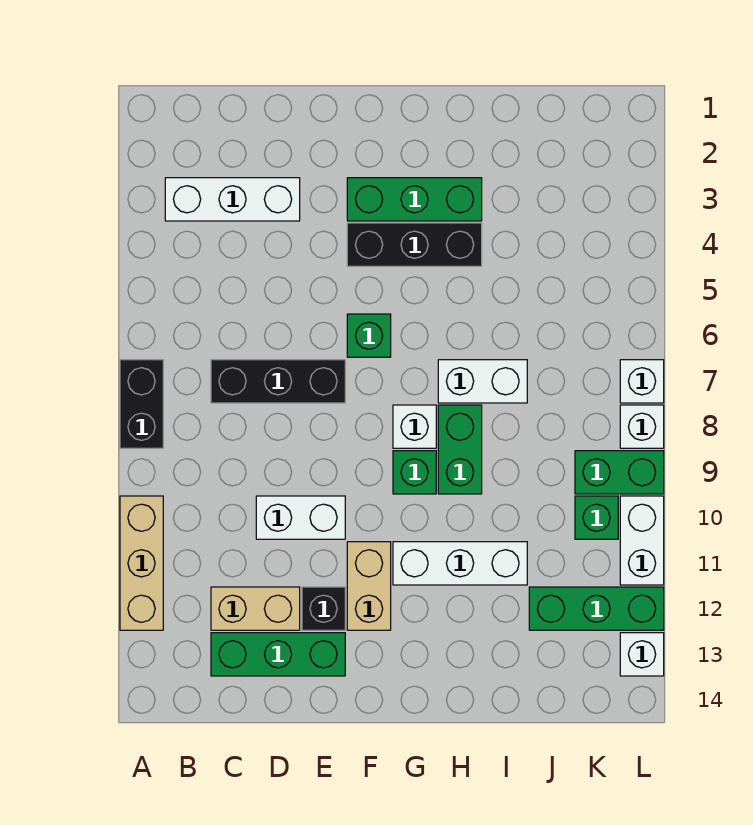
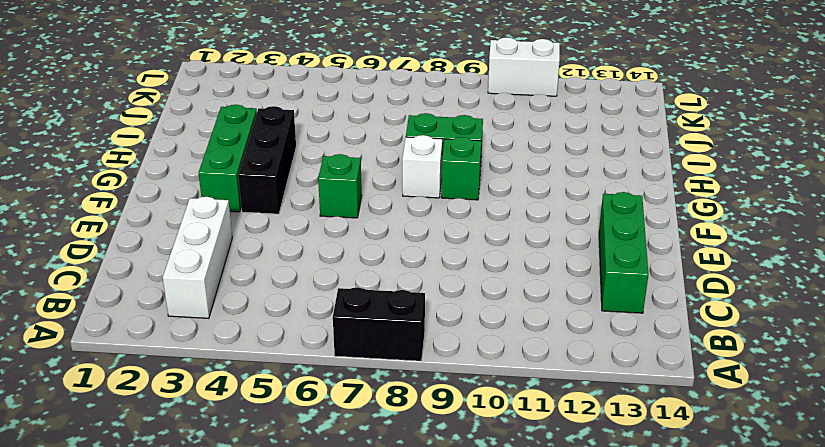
none -> tan brick A10:A12 level 1
none -> black brick C7:E7 level 1
none -> tan brick C12:D12 level 1

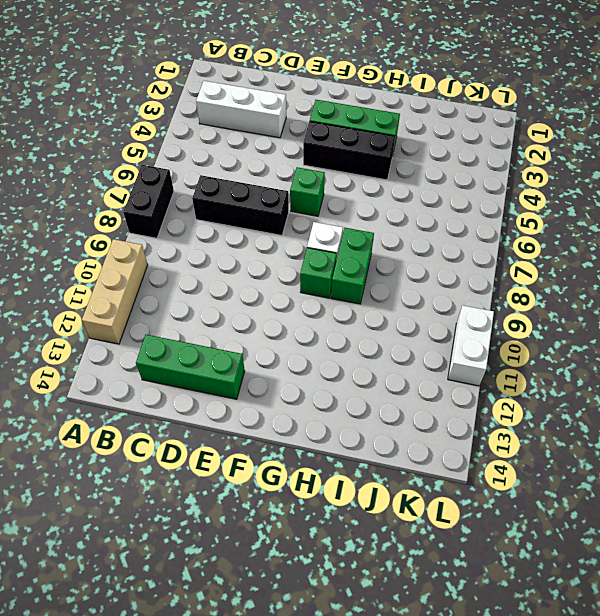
none -> tan brick C12:D12 level 1
none -> white brick D10:E10 level 1
none -> black brick E12 level 1

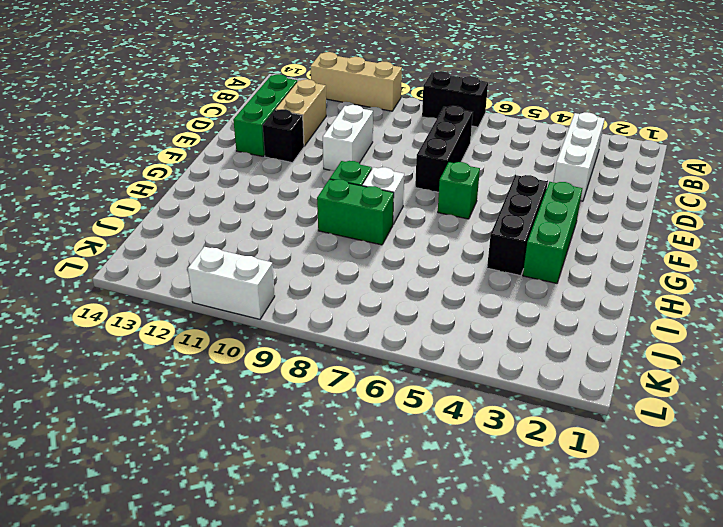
none -> tan brick F11:F12 level 1
none -> white brick G11:I11 level 1
none -> white brick H7:I7 level 1

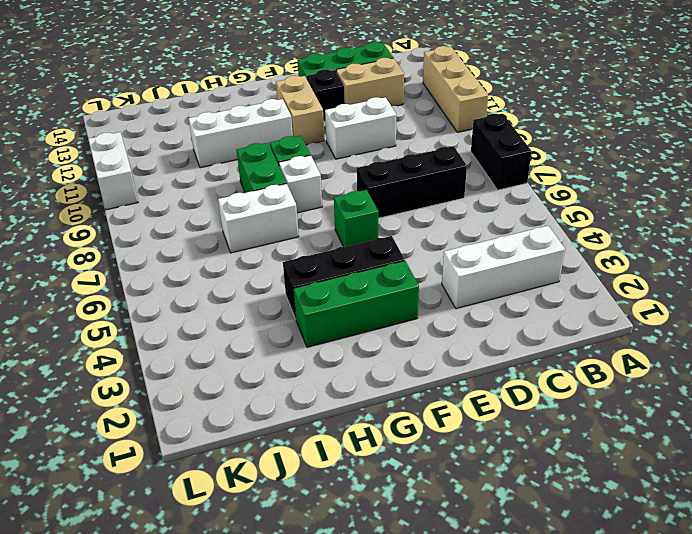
none -> green brick J12:L12 level 1
none -> green brick K9:L9 level 1
none -> green brick K10 level 1

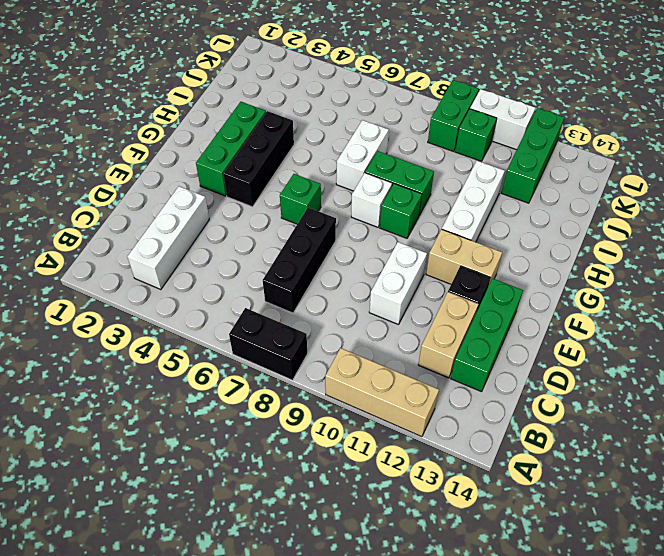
none -> white brick L7 level 1
none -> white brick L8 level 1
none -> white brick L13 level 1

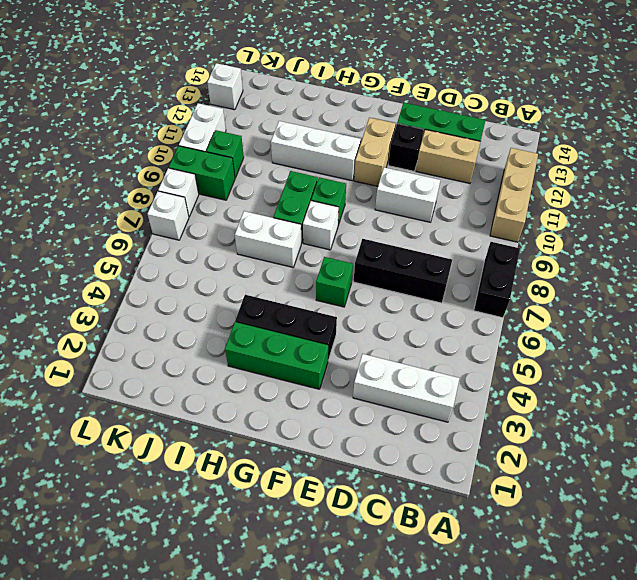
none -> green brick J12:L12 level 1

